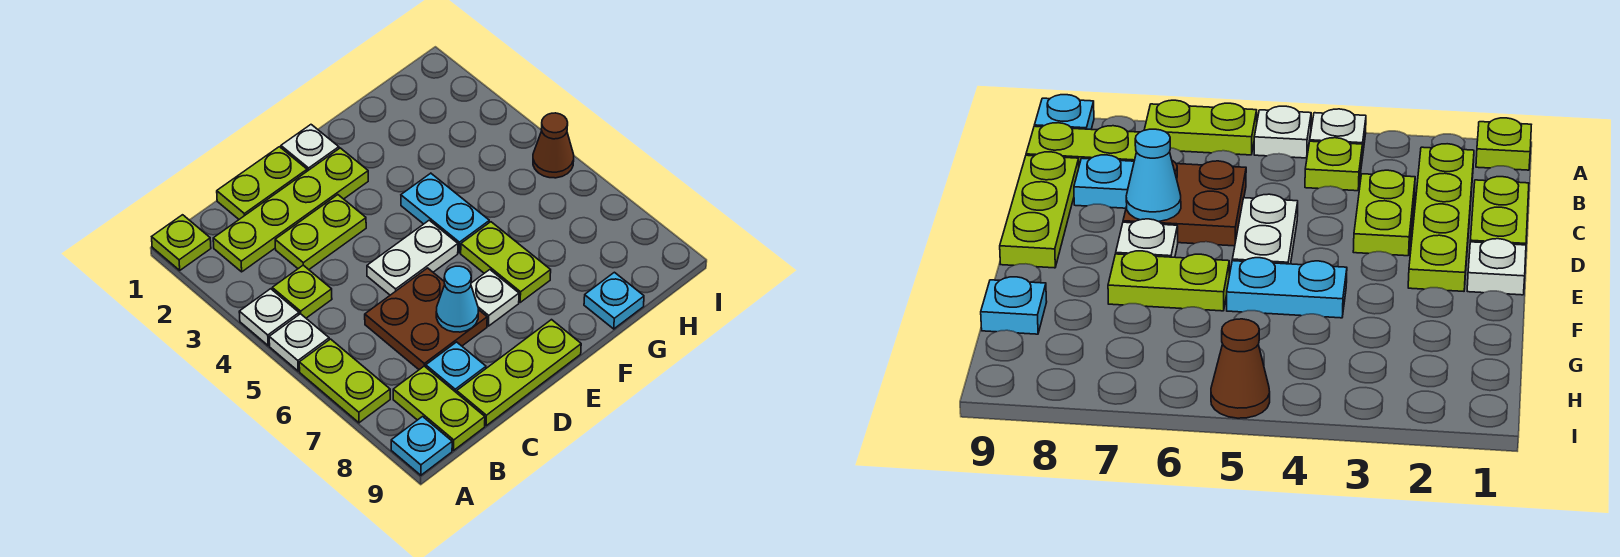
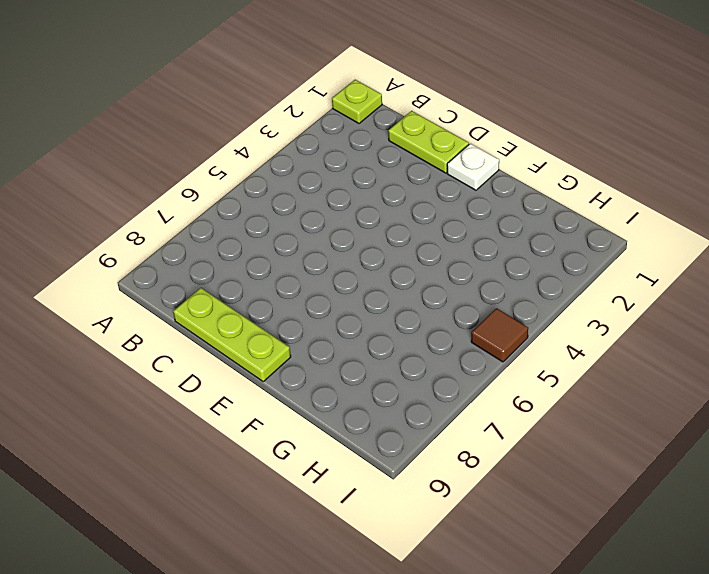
brown tile I5 level 1 -> brown cone I5 level 1
none -> white plate A4 level 1
none -> white plate A5 level 1
none -> lime plate A6:A7 level 1

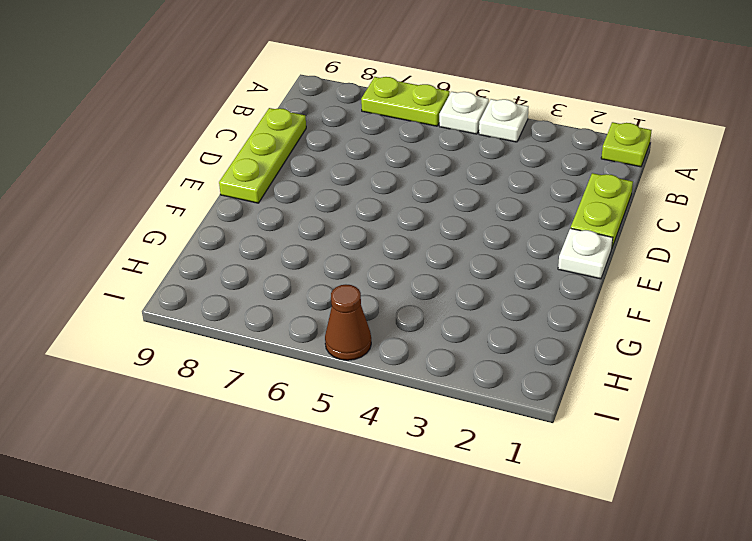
none -> cyan plate A9 level 1
none -> lime plate B2:E2 level 1
none -> lime plate B4 level 1

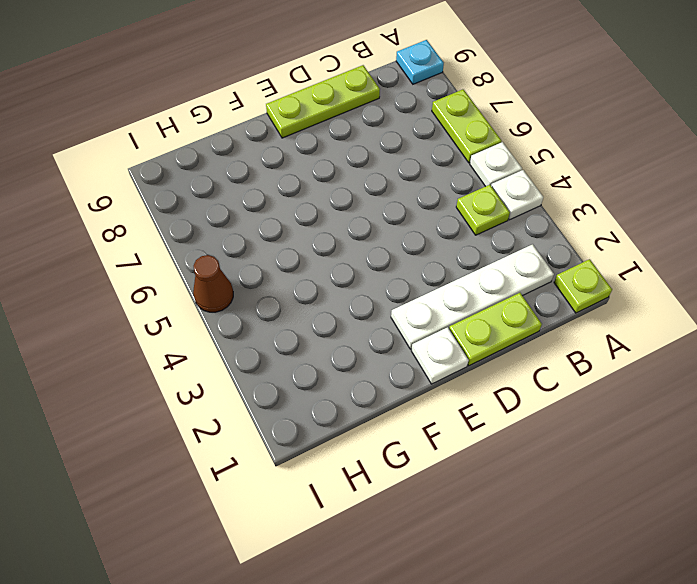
white plate B2:E2 level 1 -> lime plate B2:E2 level 1
none -> lime plate B8:B9 level 1
none -> lime plate C3:D3 level 1
none -> brown plate C6:D7 level 1

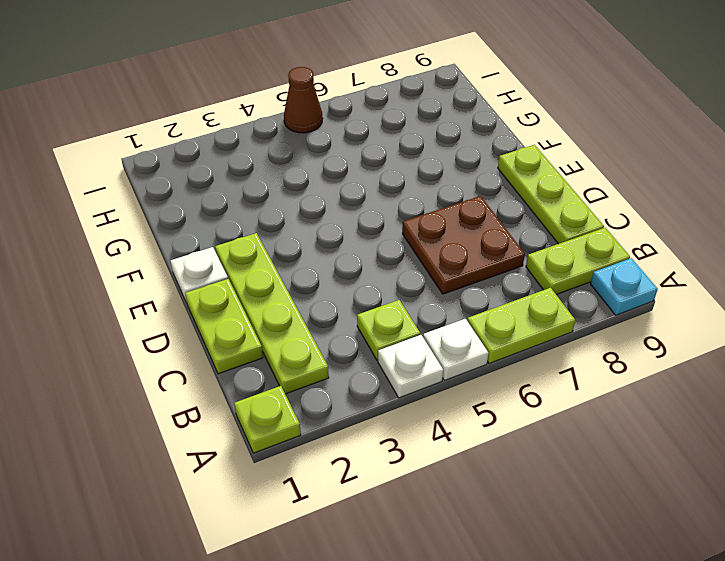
none -> lime plate C3:D3 level 1
none -> cyan plate C8 level 1
none -> white plate D5:E5 level 1

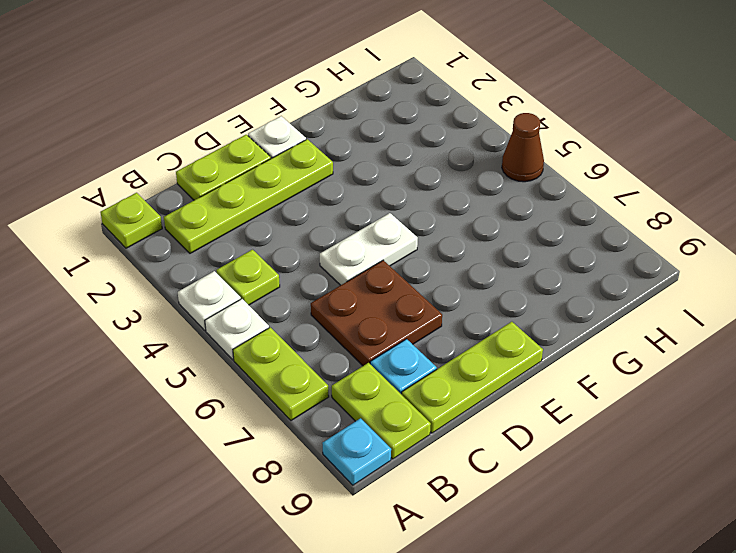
none -> lime plate C3:D3 level 1
none -> white plate E7 level 1
none -> cyan plate F4:F5 level 1

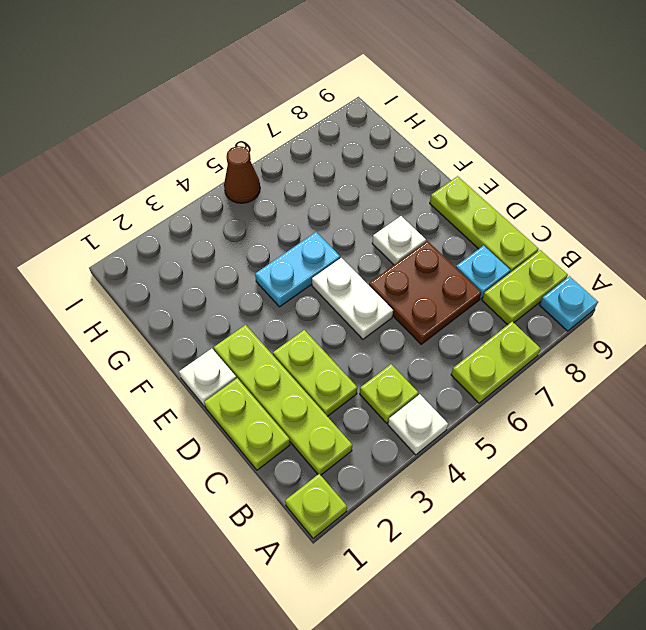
none -> white plate A5 level 1
none -> lime plate F6:F7 level 1
none -> cyan plate G9 level 1

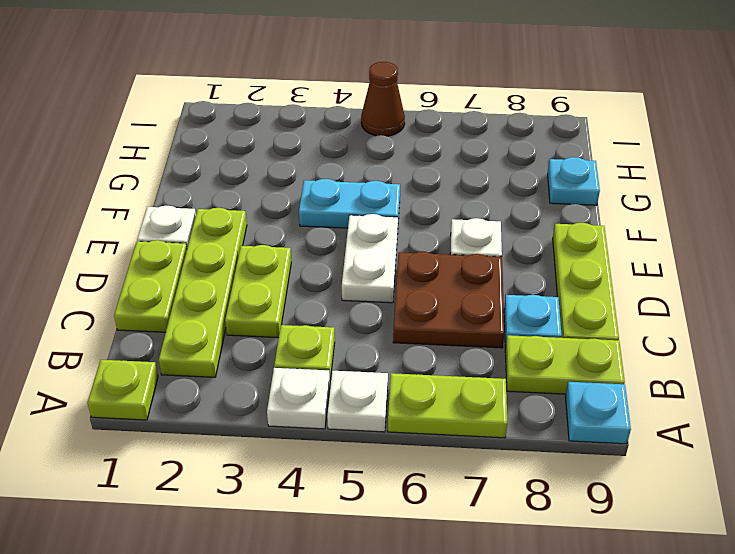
none -> lime plate F6:F7 level 1
none -> cyan cone D7 level 2

